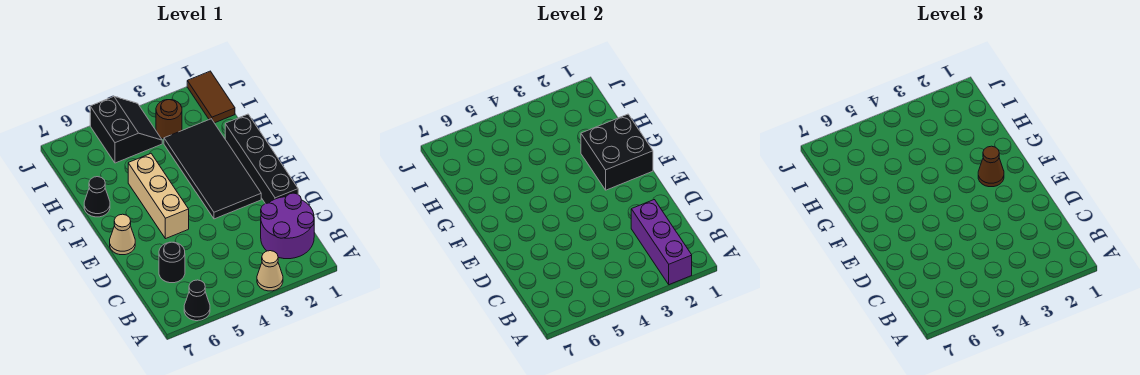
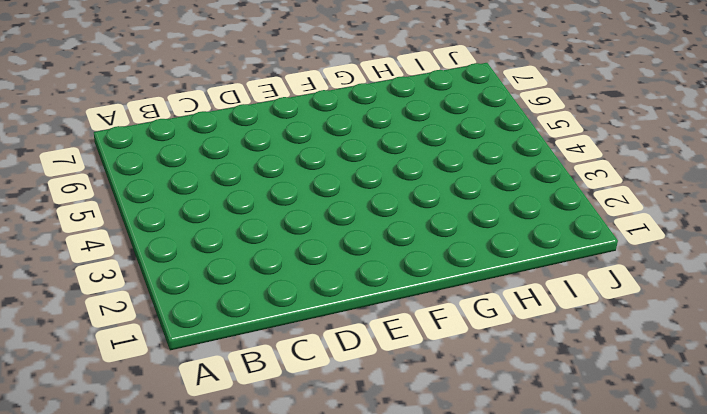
none -> tan cone A3 level 1
none -> black cone A6 level 1
none -> purple round brick B1:C2 level 1

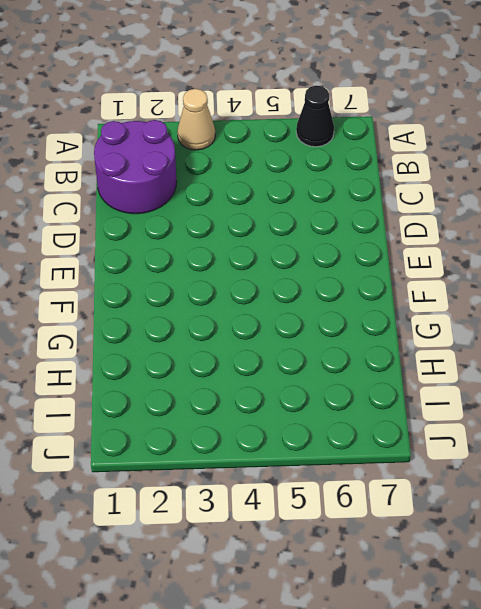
none -> black round brick C6 level 1
none -> black brick D1:G1 level 1
none -> black tile E2:H3 level 1

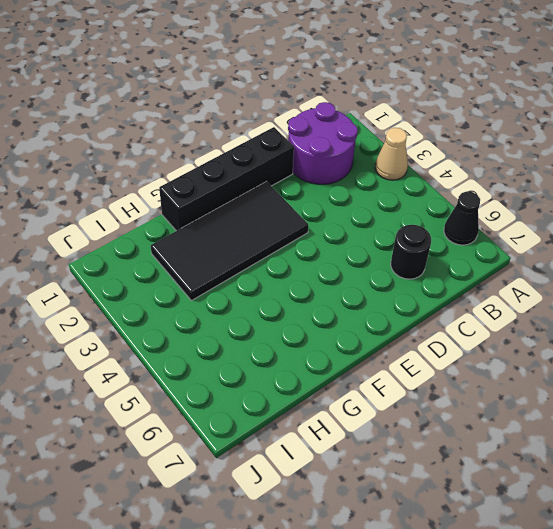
none -> tan brick E5:G5 level 1
none -> tan cone E7 level 1
none -> black cone G7 level 1

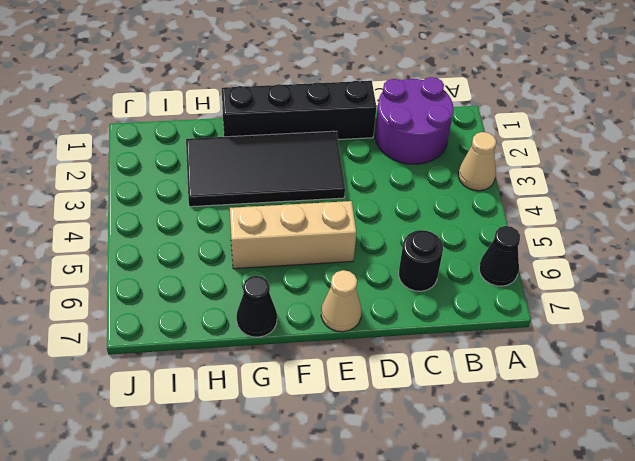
none -> brown tile I1:J1 level 1
none -> brown round brick I3 level 1
none -> black slope I4:J5 level 1 top 5

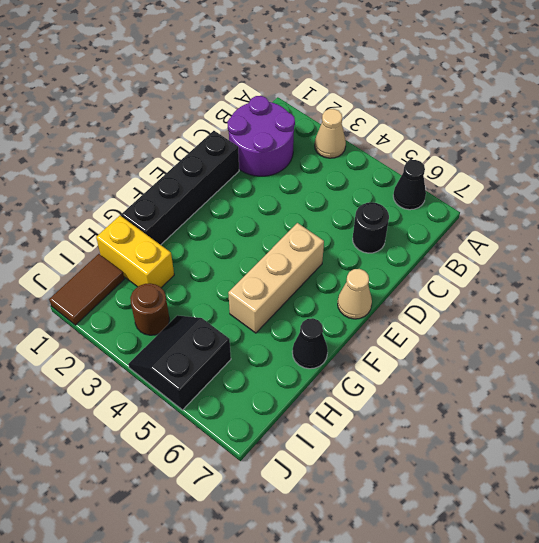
yellow brick H1:H2 level 1 -> black tile E2:H3 level 1
none -> purple brick A2:C2 level 2
none -> black brick F1:G2 level 2
none -> brown cone F2 level 3

